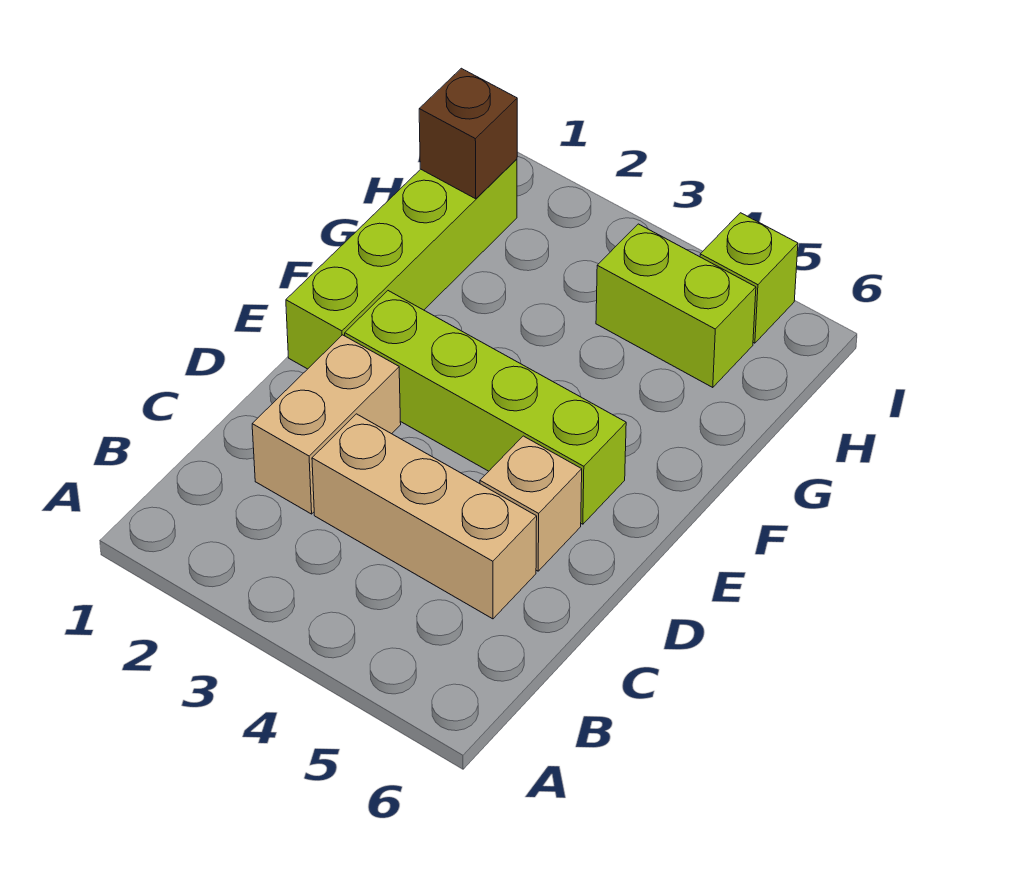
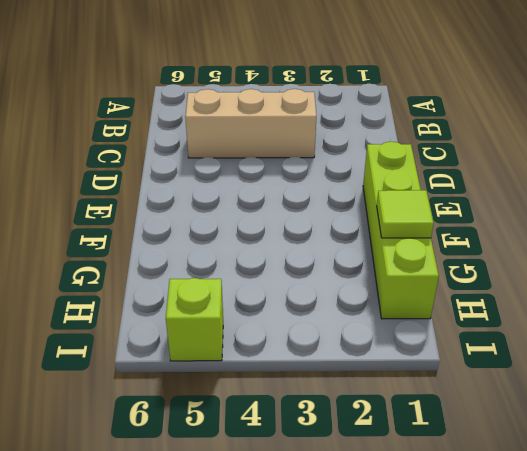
lime tile G1 level 2 -> none
none -> tan brick C2:D2 level 1
none -> tan brick D5 level 1

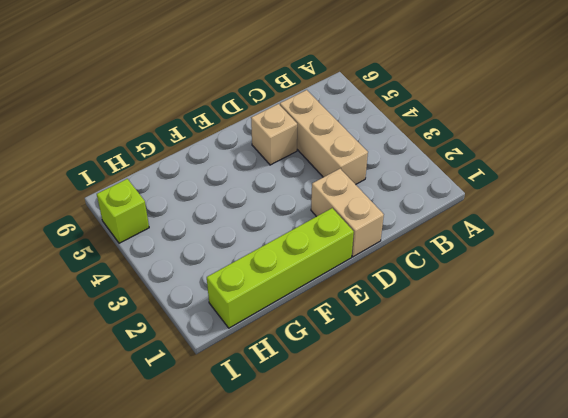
tan brick D1:D2 level 1 -> tan brick C2:D2 level 1
none -> lime brick E2:E5 level 1
none -> lime brick H4:H5 level 1

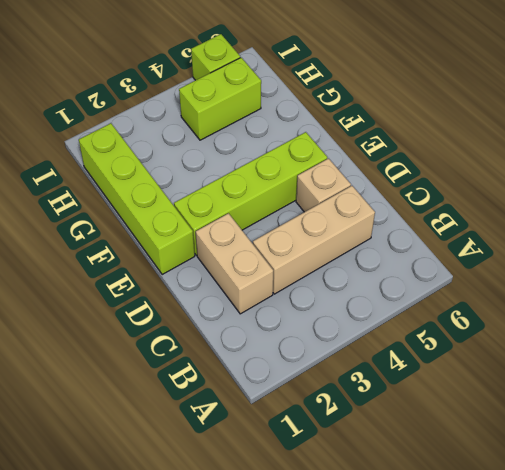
none -> brown brick H1 level 2

